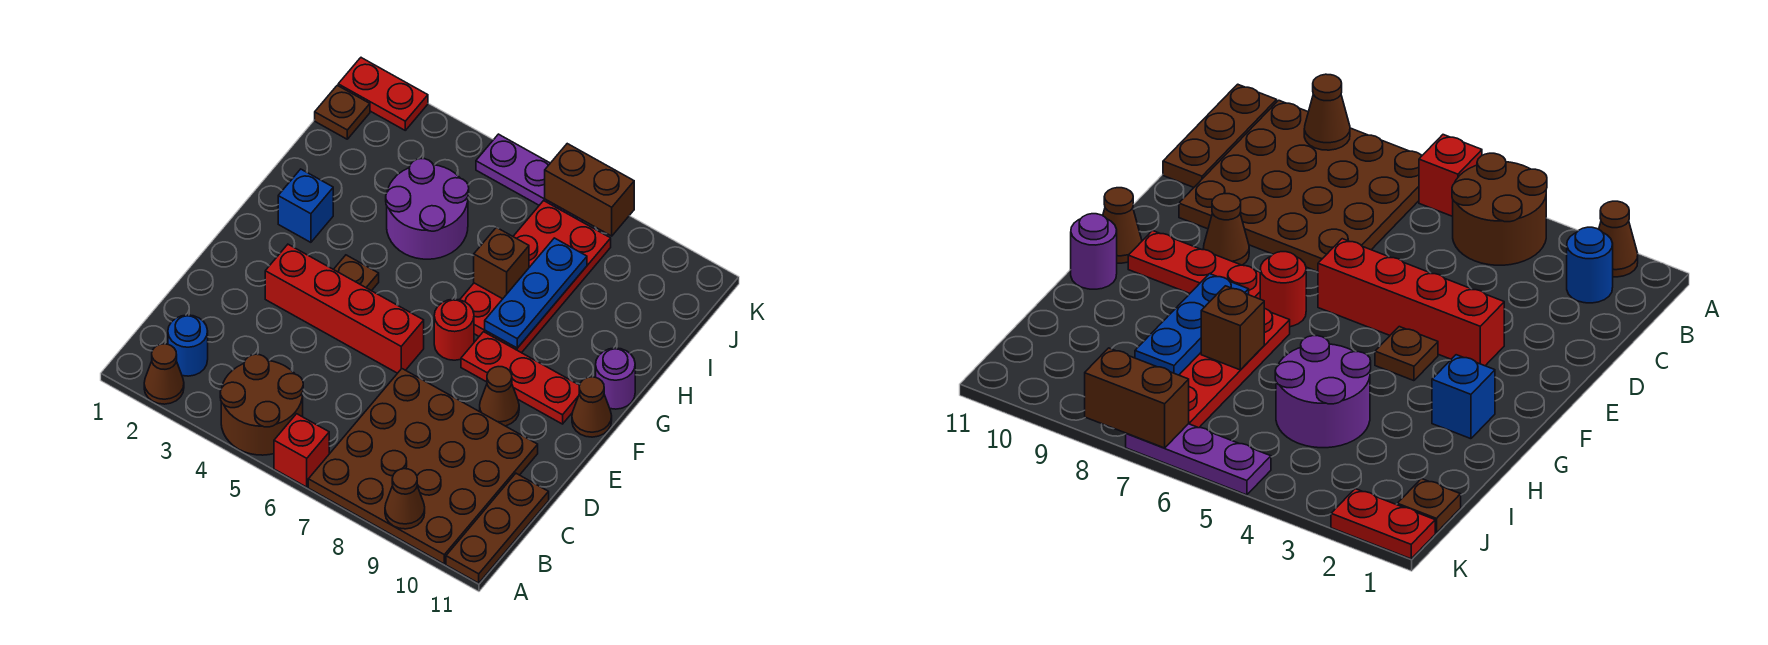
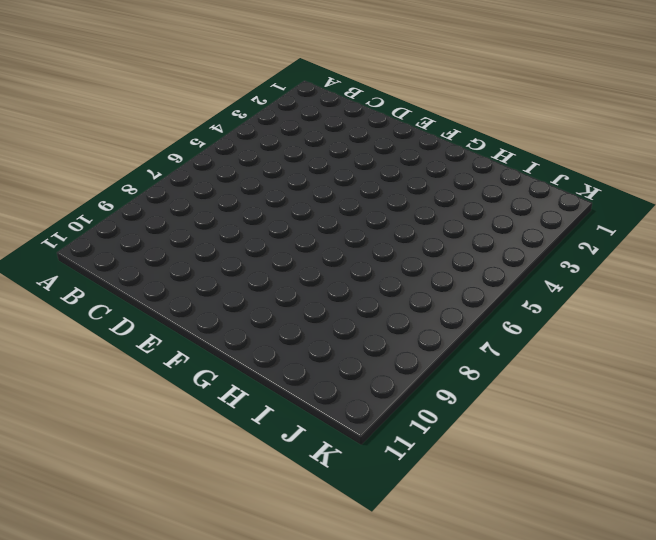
none -> brown cone A2 level 1
none -> brown round brick A4:B5 level 1
none -> red brick A6 level 1

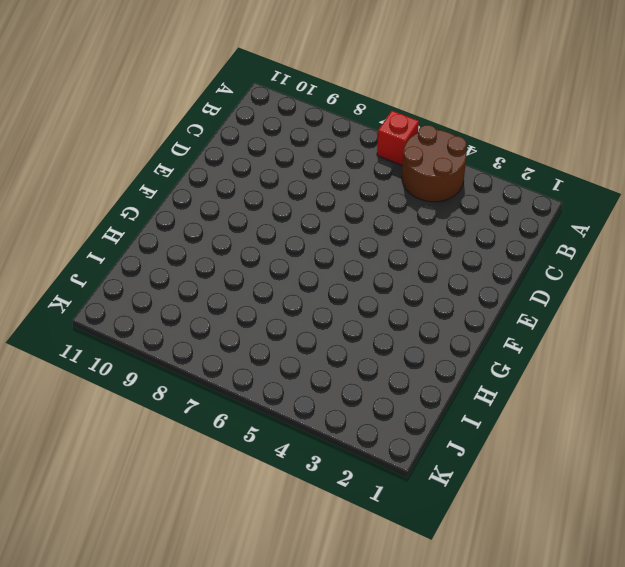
none -> brown cone A2 level 1
none -> brown plate A7:D10 level 1
none -> brown plate A11:C11 level 1

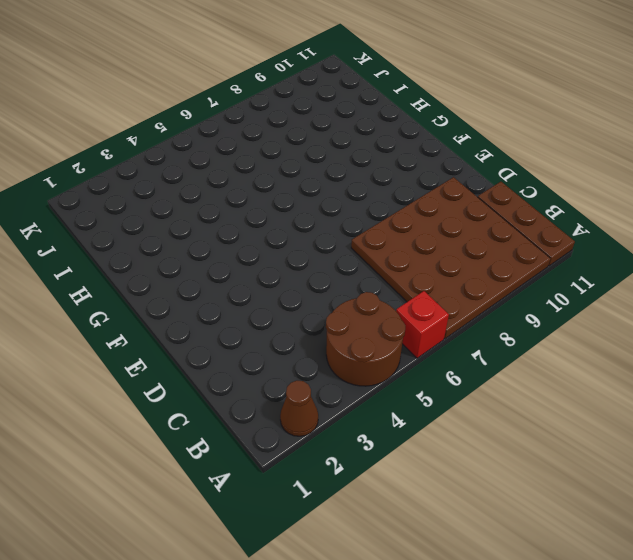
none -> blue round brick B2 level 1
none -> red brick E3:E6 level 1
none -> brown cone E9 level 1

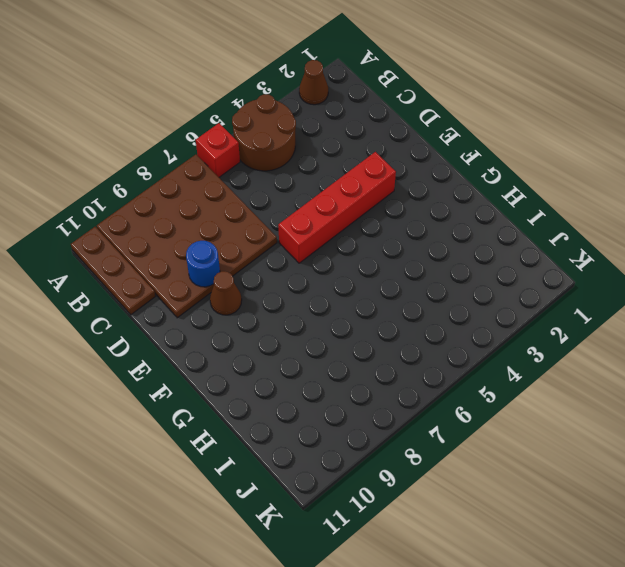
blue round brick D9 level 2 -> blue round brick B2 level 1
none -> brown plate F4 level 1
none -> red round brick F7 level 1
none -> red plate F8:F10 level 1

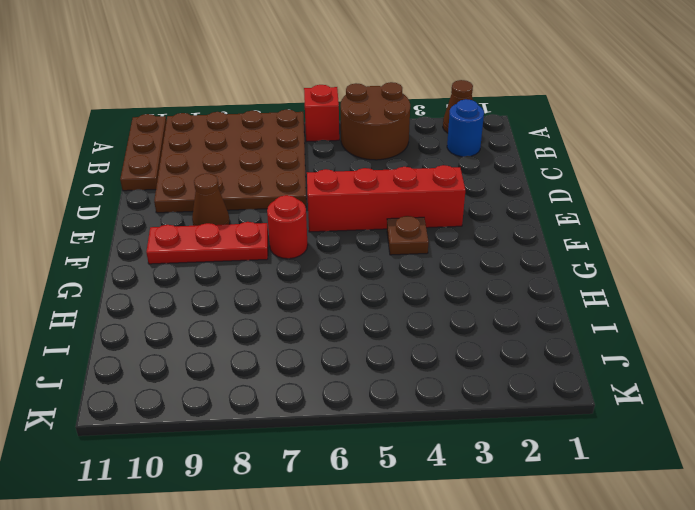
none -> brown cone F11 level 1
none -> blue brick G2 level 1
none -> red plate G7:J8 level 1

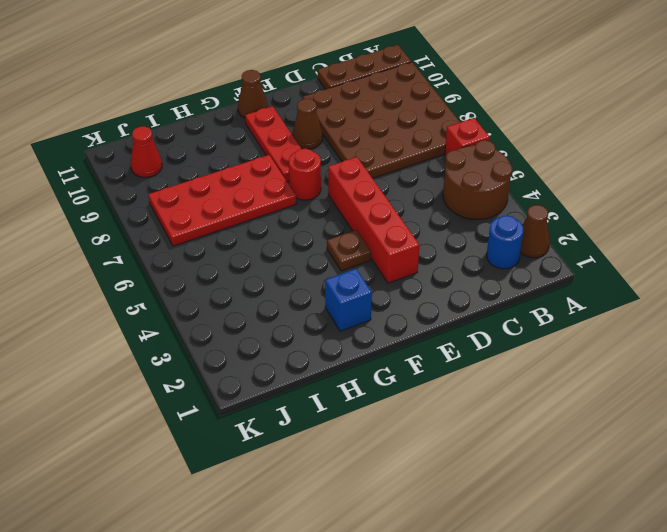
red cone J10 level 1 -> none
none -> purple round brick G11 level 1
none -> purple round brick H4:I5 level 1
none -> brown plate J1 level 1

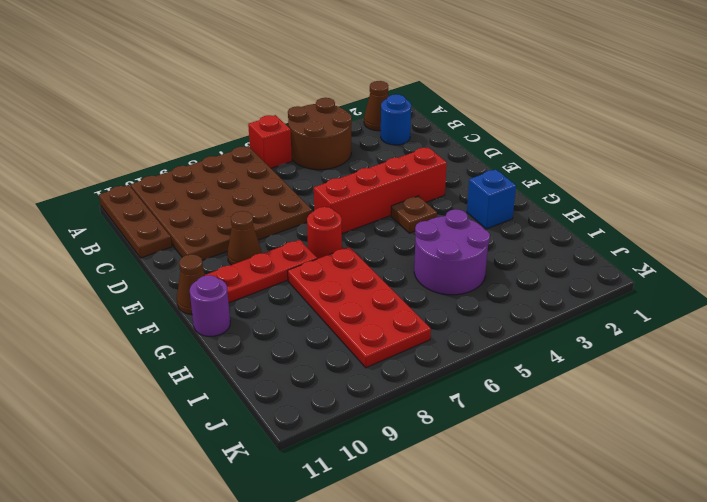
none -> brown plate J1 level 1
none -> red plate K1:K2 level 1
none -> purple plate K5:K7 level 1

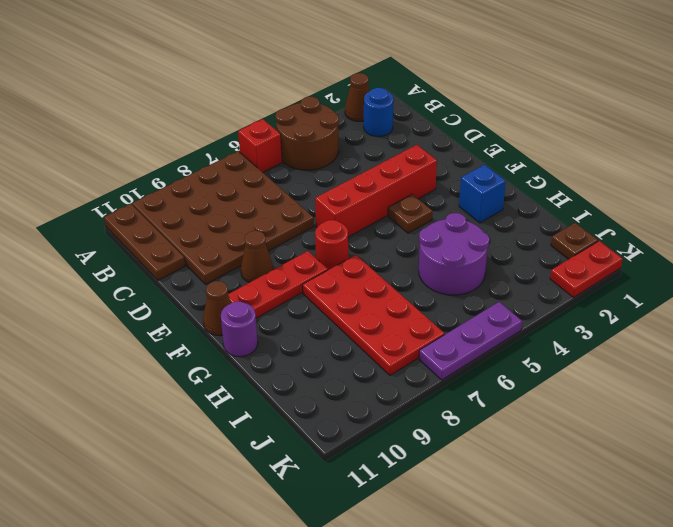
none -> brown cone A9 level 2
none -> blue plate G8:I8 level 2
none -> brown brick H7 level 2

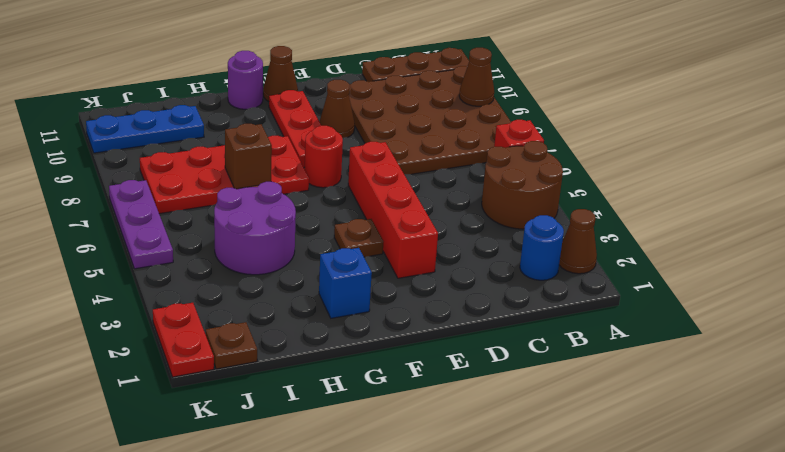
blue plate I10:K10 level 1 -> blue plate G8:I8 level 2
none -> brown brick K7:K8 level 2

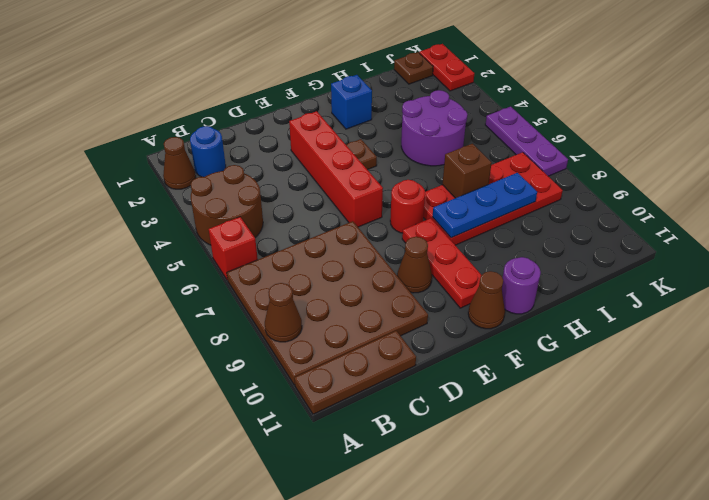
none -> brown brick K7:K8 level 2

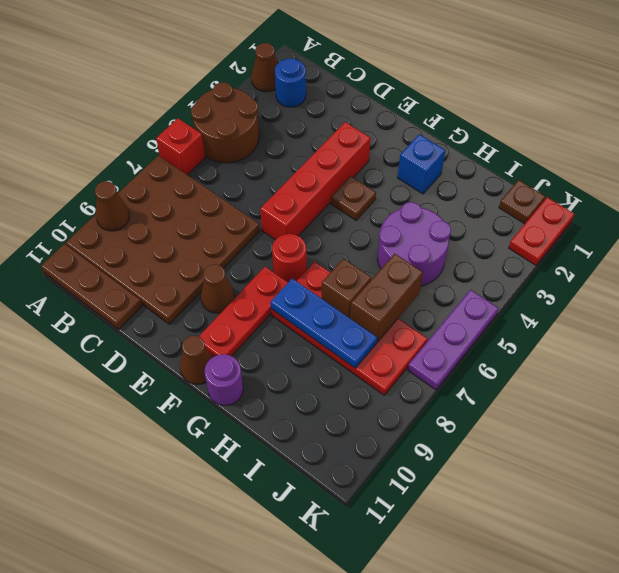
brown brick I6:I7 level 2 -> brown brick K7:K8 level 2

